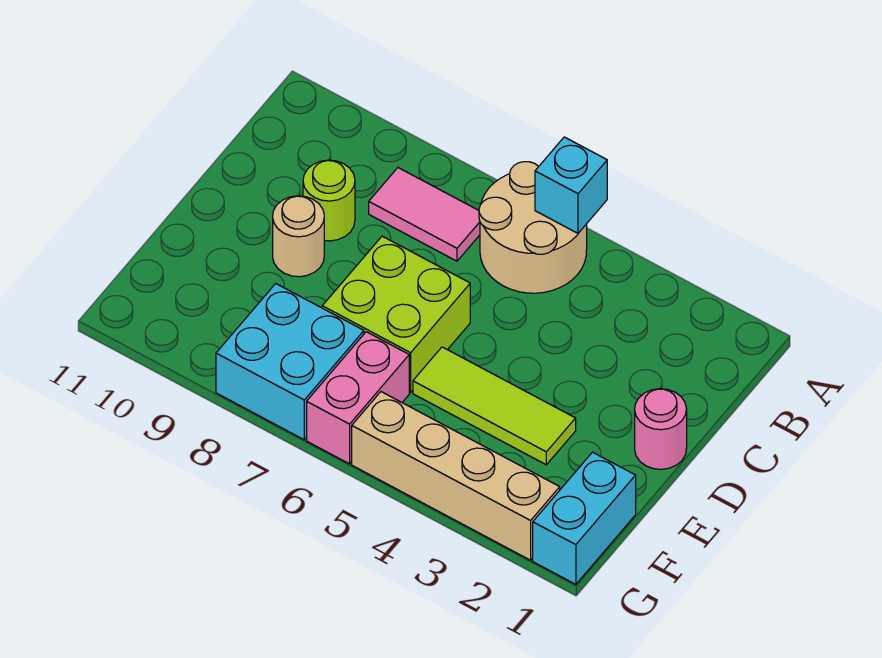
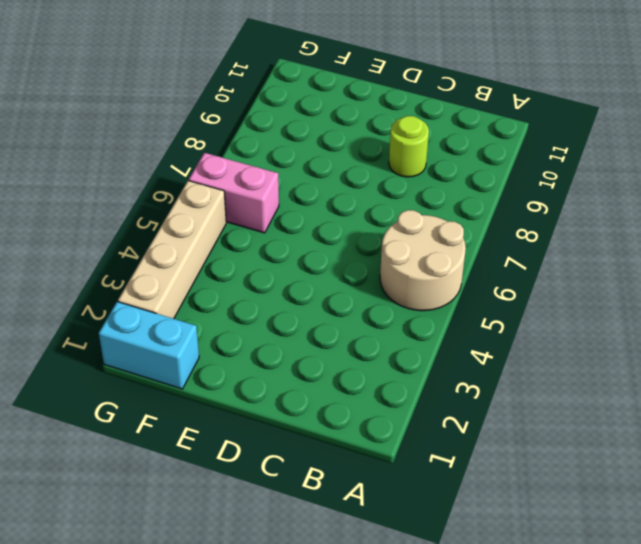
none -> pink tile B7:B8 level 1
none -> pink round brick D1 level 1
none -> lime brick D6:E7 level 1

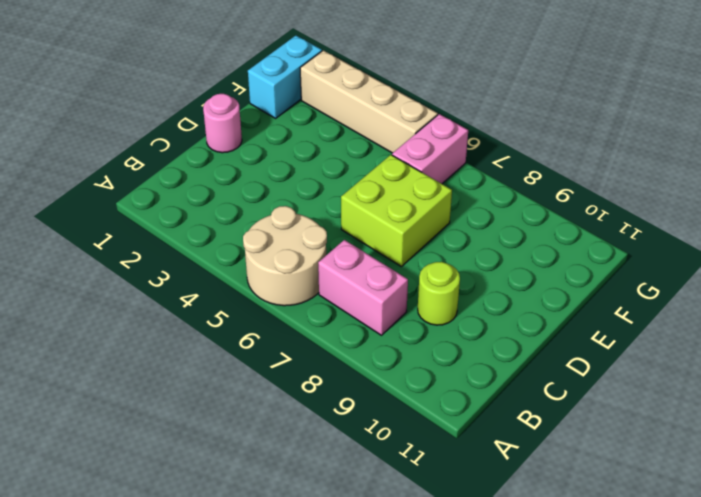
pink brick B7:B8 level 1 -> pink tile B7:B8 level 1
none -> tan round brick D9 level 1
none -> lime tile E3:E5 level 1
none -> cyan brick F7:G8 level 1

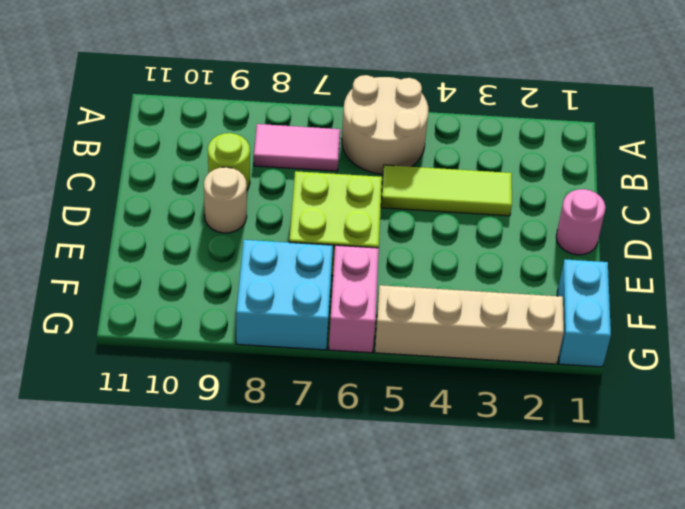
lime tile C3:C5 level 1 -> lime tile E3:E5 level 1
none -> cyan brick A5 level 2

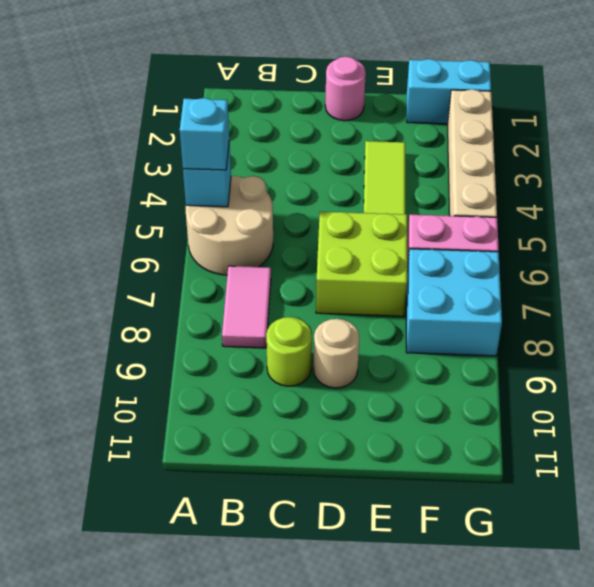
cyan brick A5 level 3 -> none

